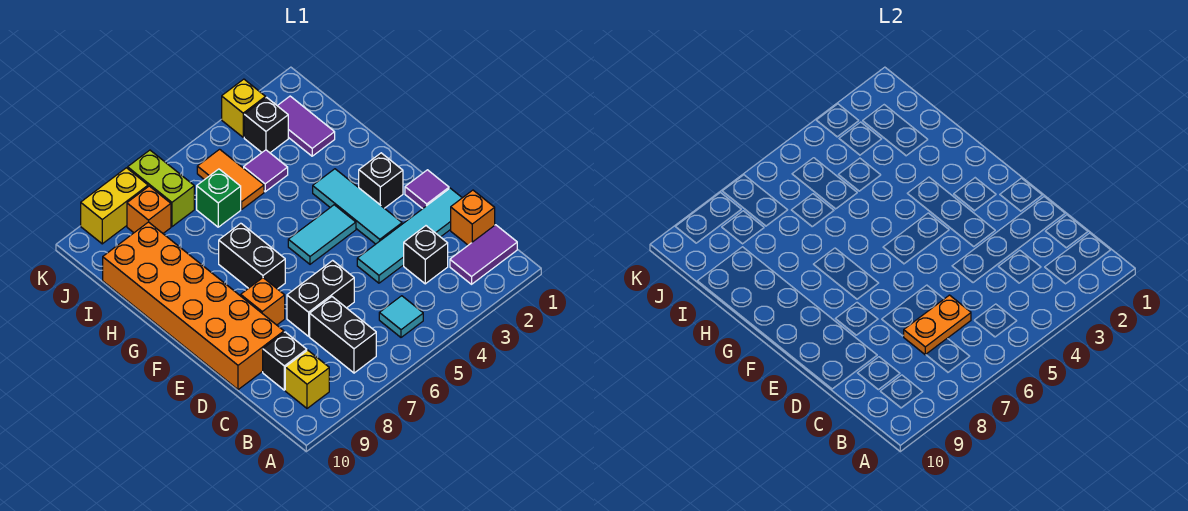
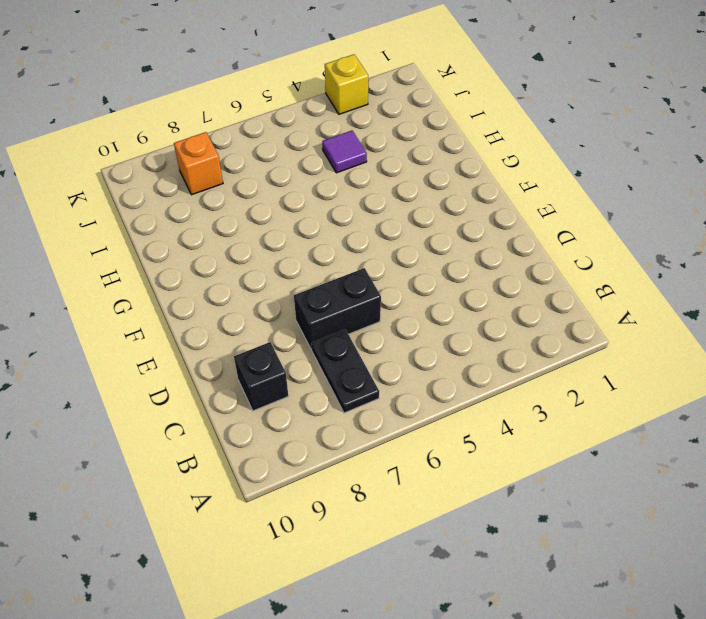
black plate B7:C7 level 1 -> black brick B7:C7 level 1
none -> purple tile B1:B2 level 1
none -> cyan tile B5 level 1
none -> yellow brick B9 level 1

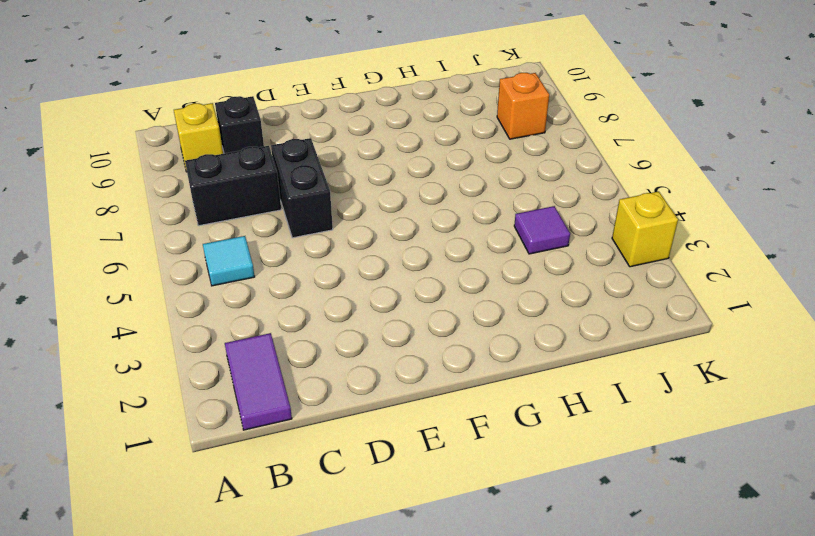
none -> orange brick C1 level 1
none -> black brick C3 level 1
none -> cyan tile D1:D4 level 1

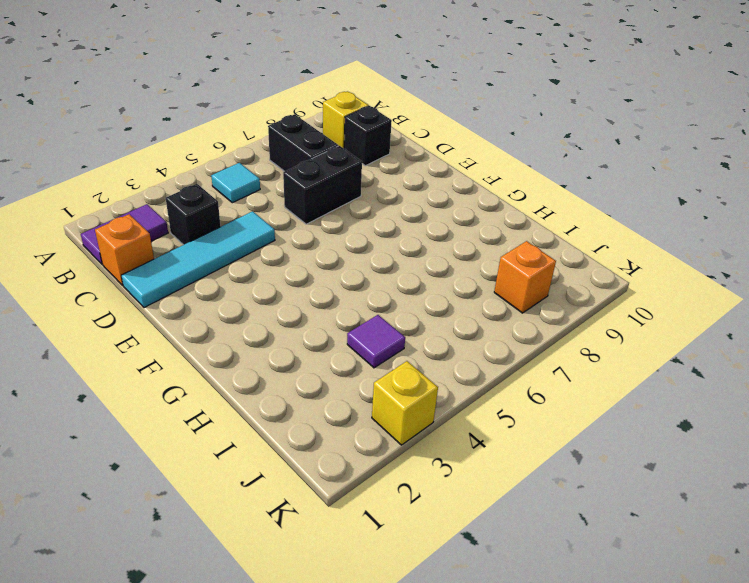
none -> orange brick D9:I10 level 1
none -> purple tile E1 level 1
none -> cyan tile E3:G3 level 1

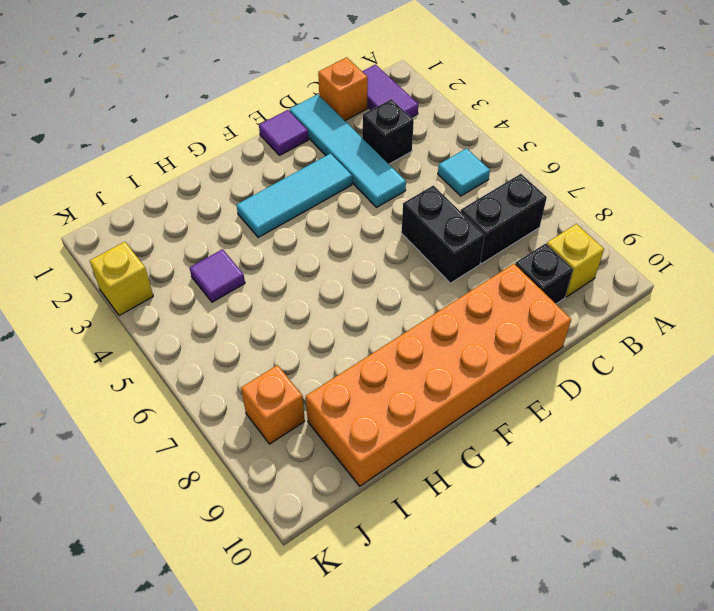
none -> orange brick E8 level 1
none -> black brick F2 level 1
none -> cyan tile F4:F5 level 1

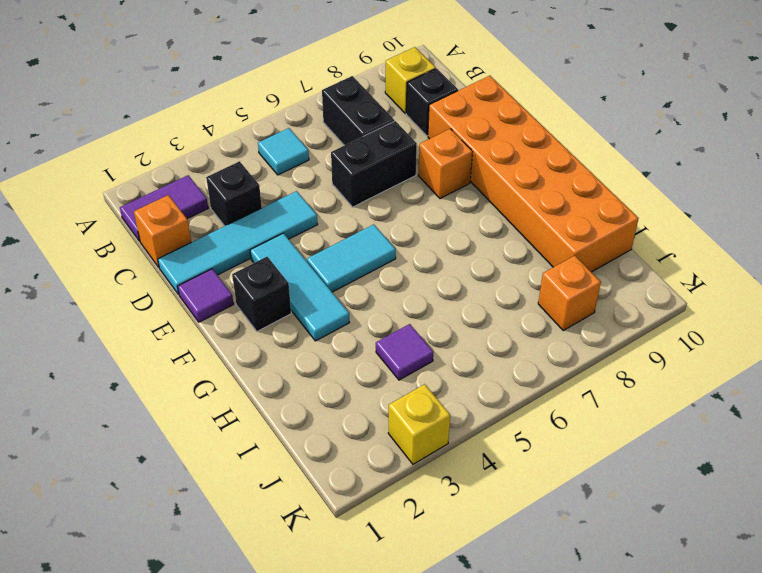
none -> black brick F7:G7 level 1
none -> purple tile I2:J2 level 1
none -> orange tile I5:J5 level 1

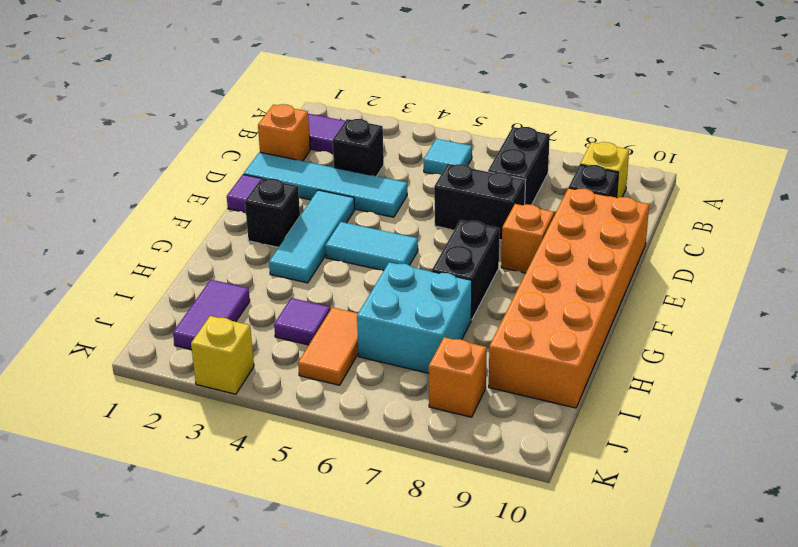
cyan brick H6:I7 level 1 -> green brick I6 level 1
none -> black brick J3 level 1
none -> lime brick J7:K7 level 1
none -> yellow brick K8:K9 level 1

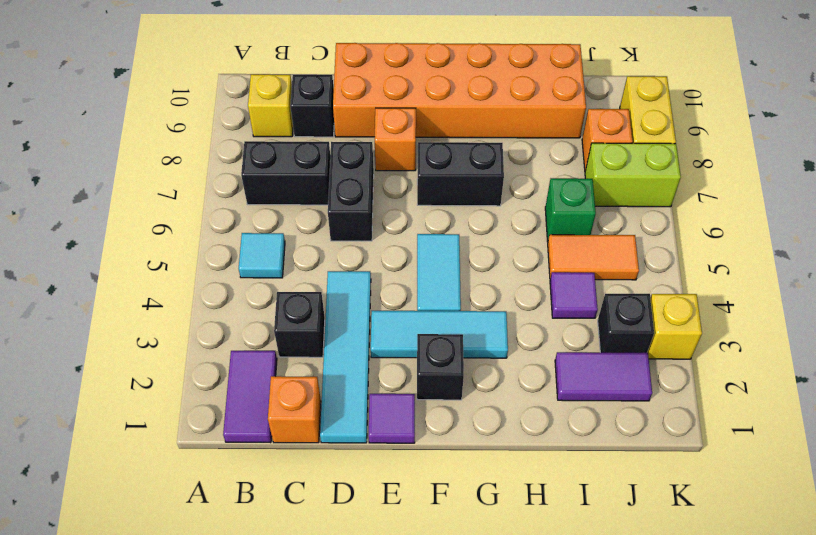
none -> orange plate C6:C7 level 2

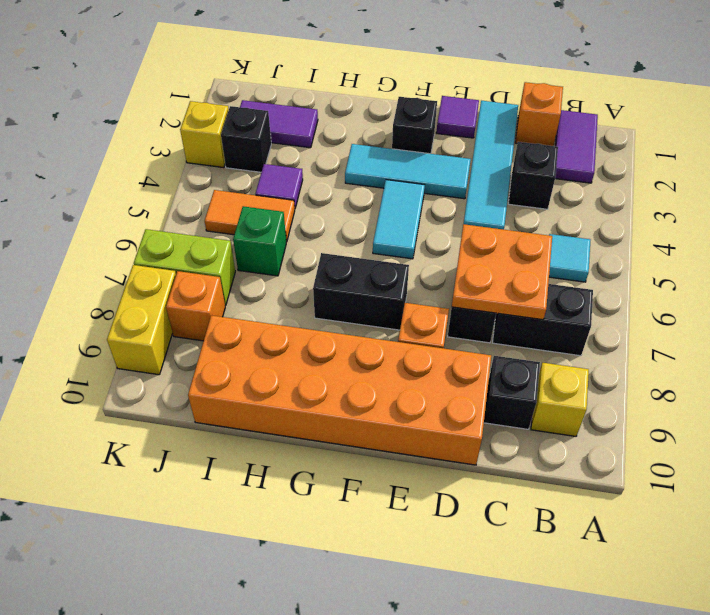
orange plate C6:D7 level 2 -> orange plate C6:C7 level 2

